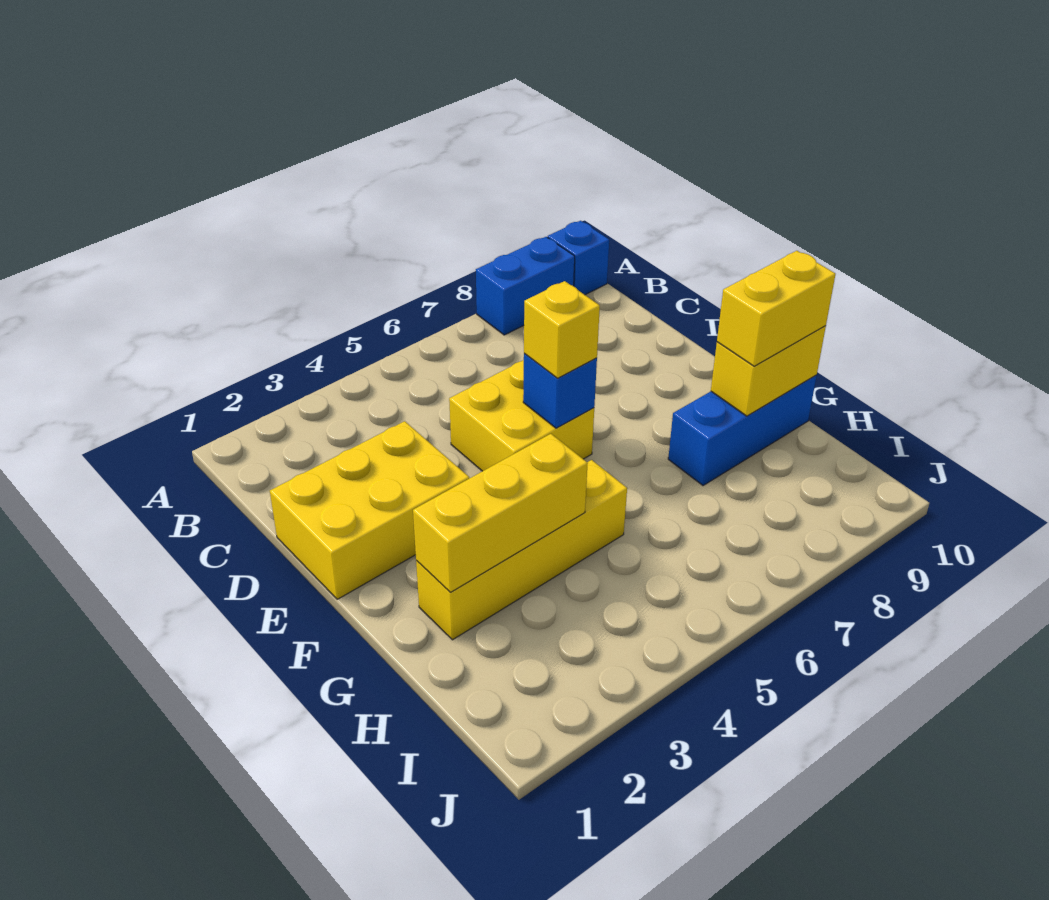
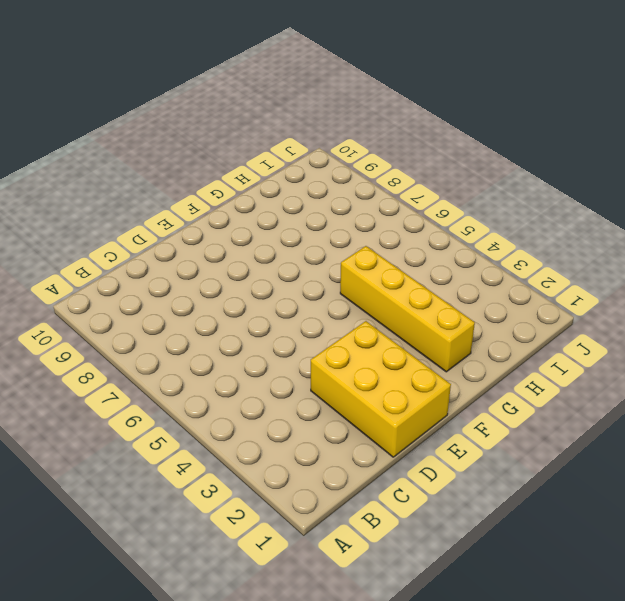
none -> blue brick A8:A9 level 1
none -> blue brick A10 level 1

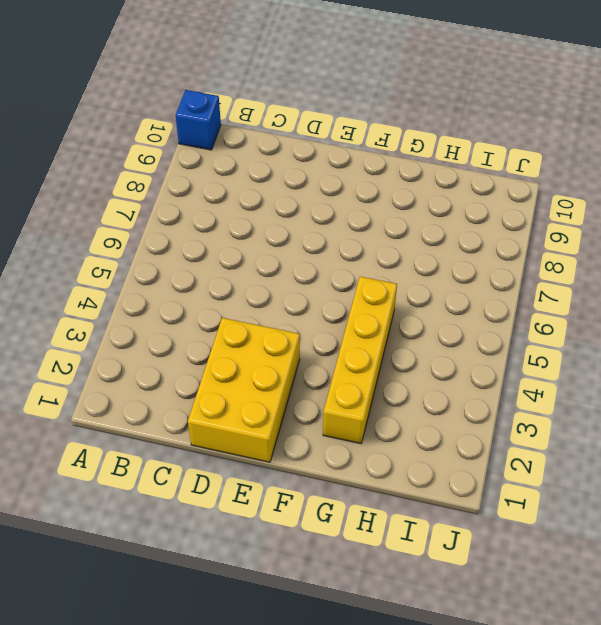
none -> blue brick A8:A9 level 1
none -> yellow brick D5:E6 level 1

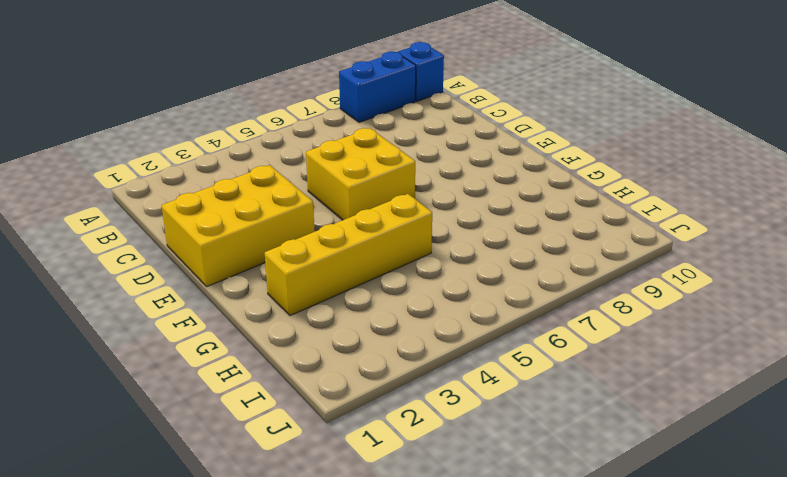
none -> blue brick G8:G10 level 1
none -> blue brick E6 level 2

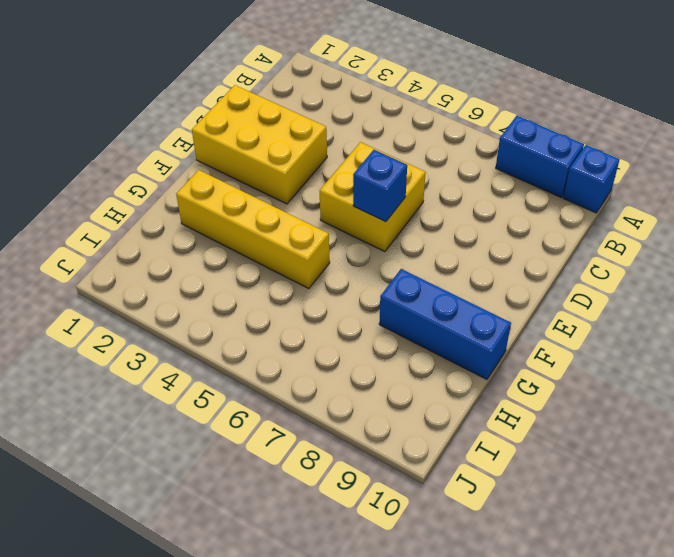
none -> yellow brick G2:G4 level 2
none -> yellow brick G9:G10 level 2

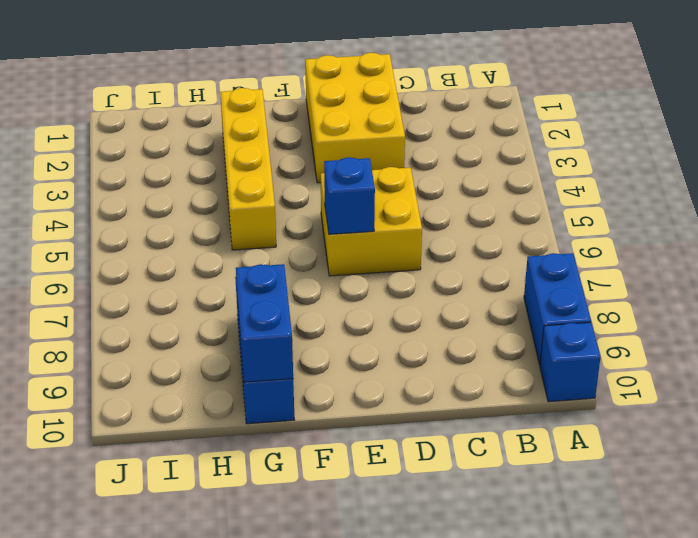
blue brick G9:G10 level 2 -> yellow brick G9:G10 level 2
none -> yellow brick G2:G4 level 2
none -> yellow brick E6 level 3

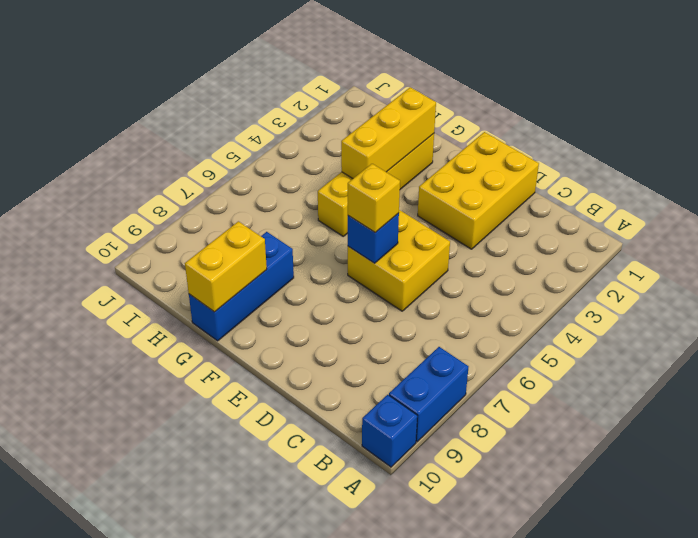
none -> yellow brick G9:G10 level 3

